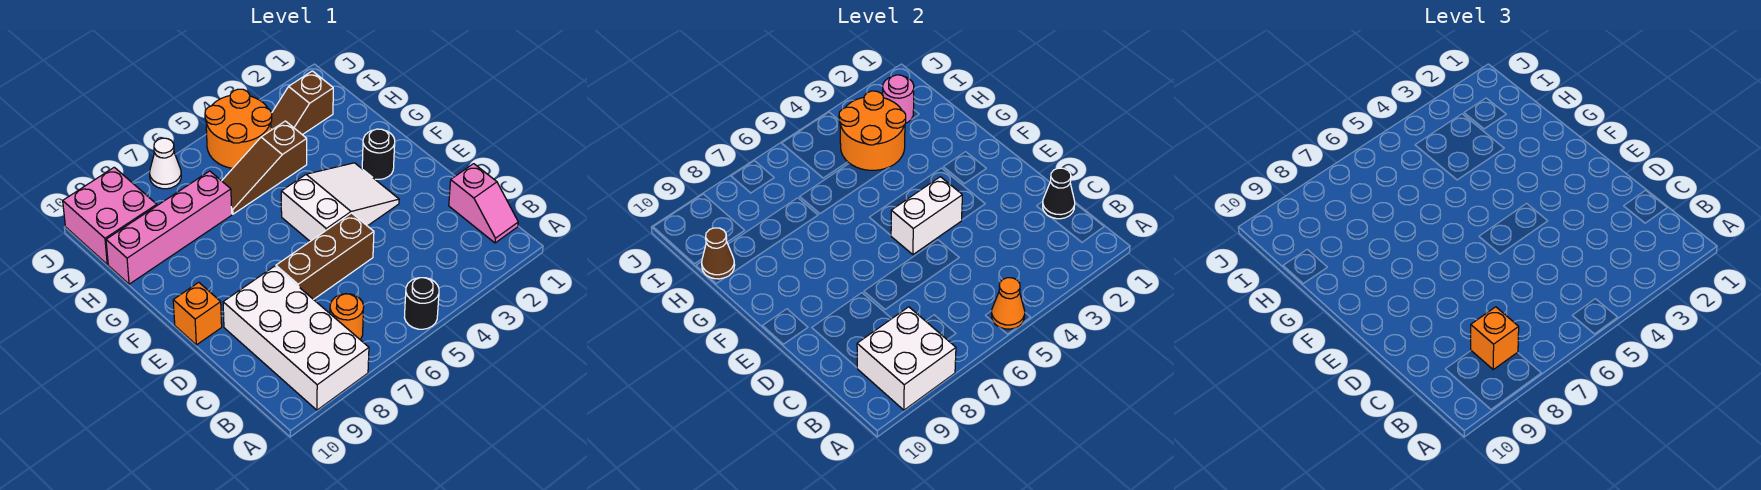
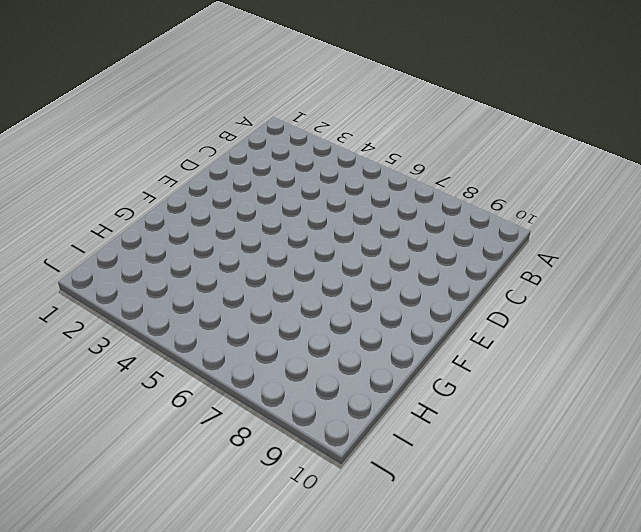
none -> black round brick A5 level 1
none -> white brick A8:D9 level 1
none -> pink slope B1:C1 level 1 top C

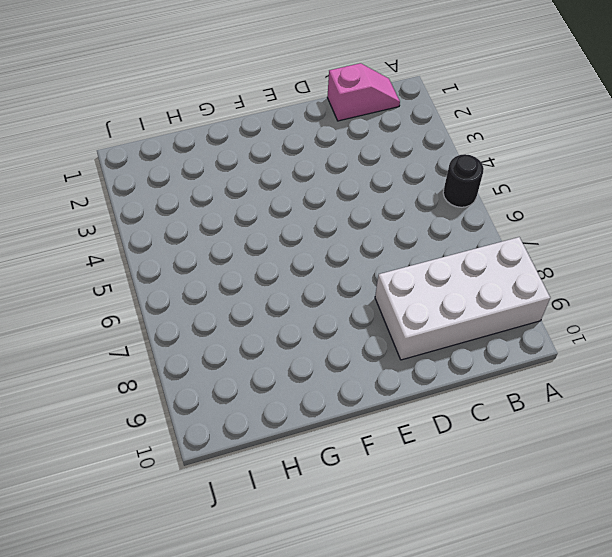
none -> orange round brick B7 level 1
none -> brown brick D5:D7 level 1
none -> white slope E3:F5 level 1 top 5

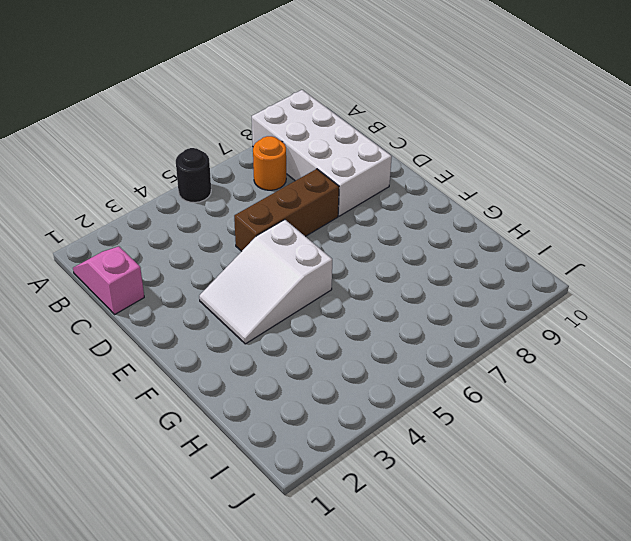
none -> orange brick E10 level 1
none -> black round brick F2 level 1
none -> brown slope H4:H6 level 1 top 4

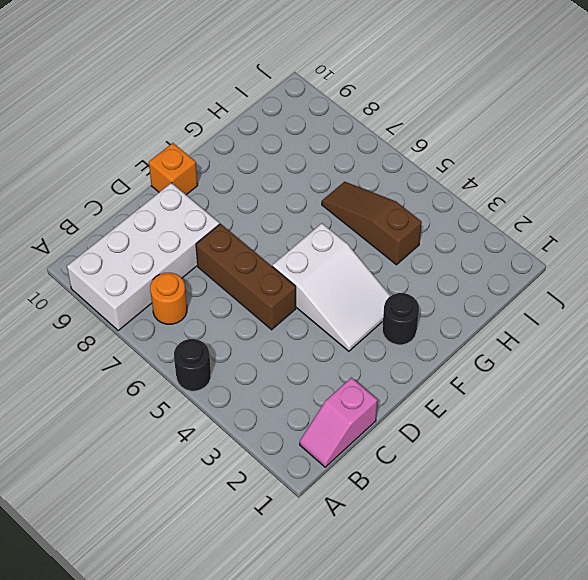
none -> pink brick H7:H10 level 1
none -> brown slope I2:I3 level 1 top 2
none -> orange round brick I4:J5 level 1

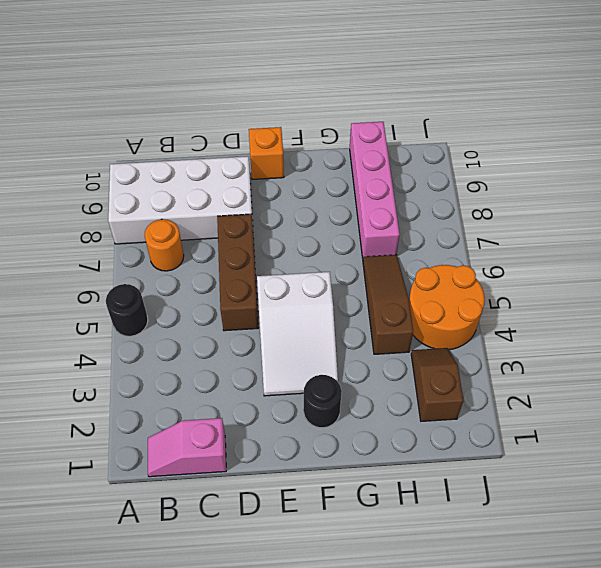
none -> pink brick I9:J10 level 1
none -> white cone J7 level 1
none -> orange cone A5 level 2

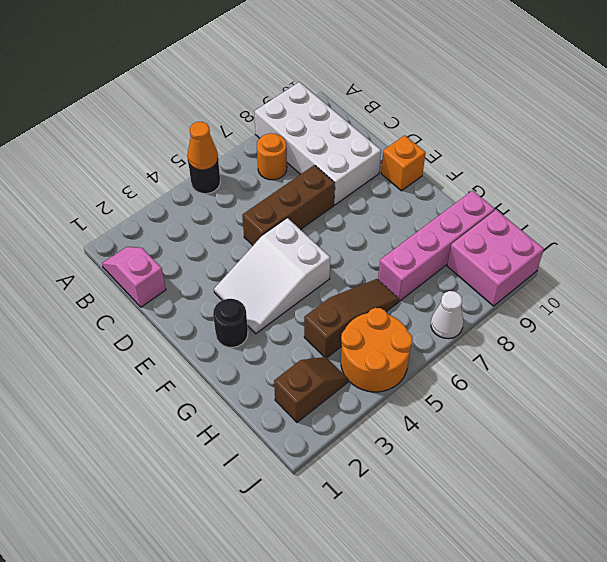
none -> white brick A8:B9 level 2
none -> black cone C1 level 2
none -> white brick E4:E5 level 2

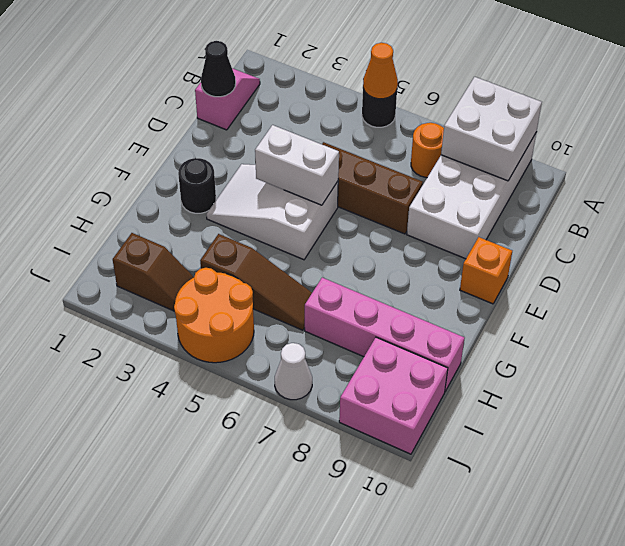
none -> orange round brick H3:I4 level 2
none -> brown cone H10 level 2
none -> pink round brick I2 level 2

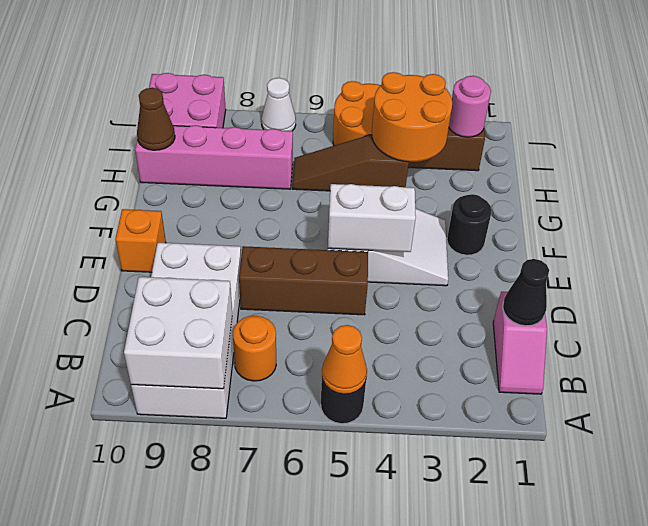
none -> orange brick B8 level 3

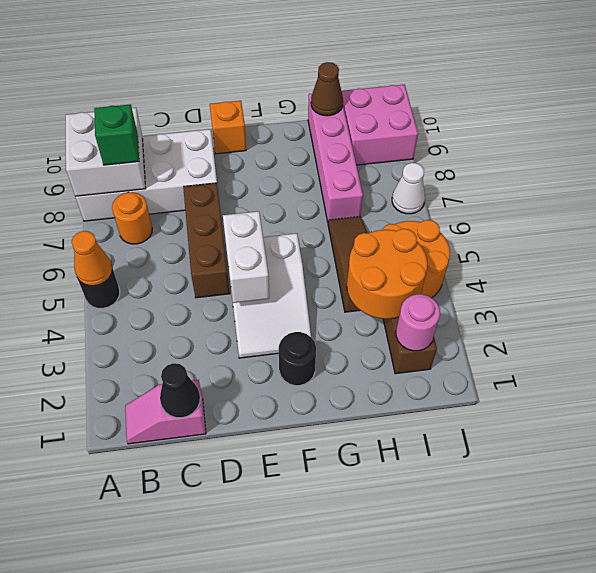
green brick B8 level 3 -> orange brick B8 level 3

